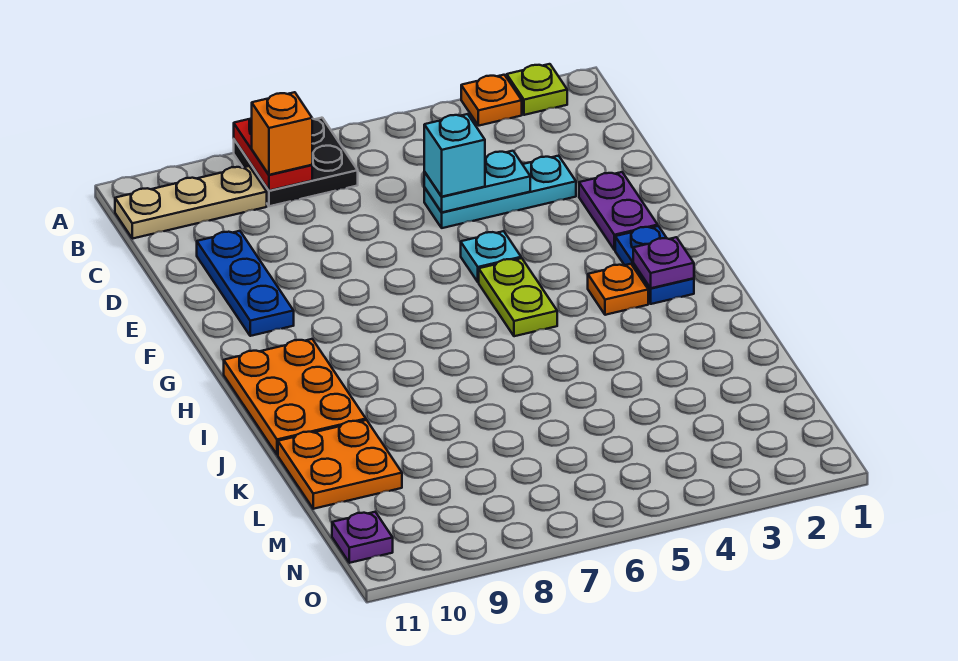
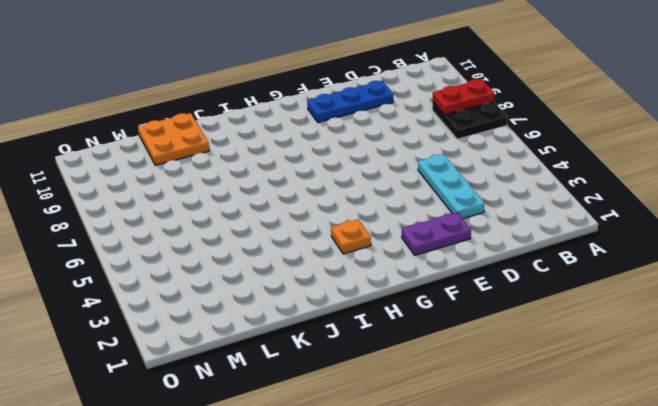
none -> lime plate A2 level 1
none -> orange plate A3 level 1
none -> tan plate B9:B11 level 1

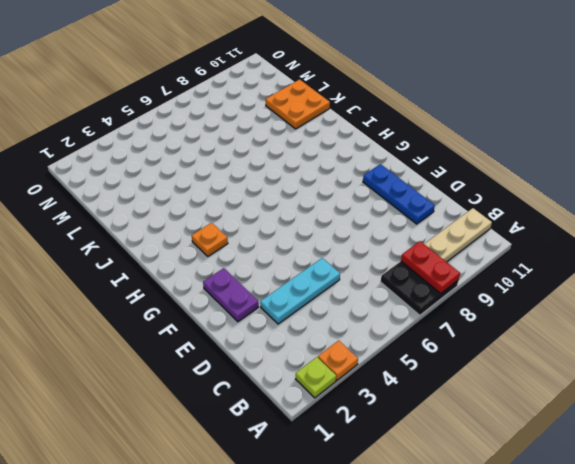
none -> cyan plate F5 level 1
none -> blue plate G2:H2 level 1
none -> lime plate G5:H5 level 1

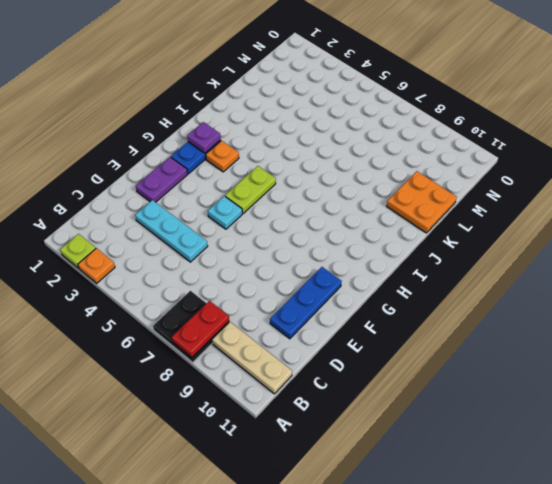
none -> orange plate H10:J11 level 1
none -> purple plate N11 level 1
none -> cyan plate D4:D5 level 2

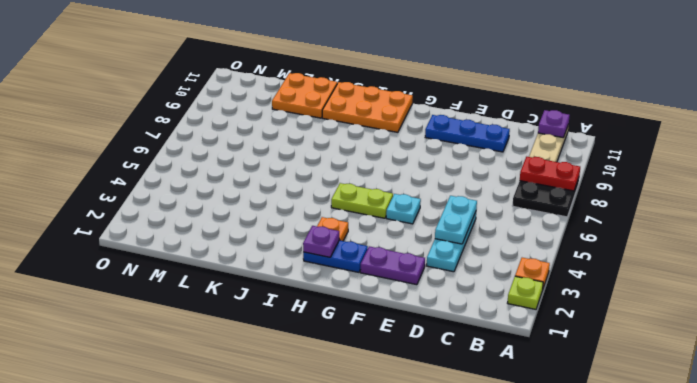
purple plate B11 level 2 -> purple plate N11 level 1
none -> orange brick B8 level 3
none -> cyan brick D5 level 3

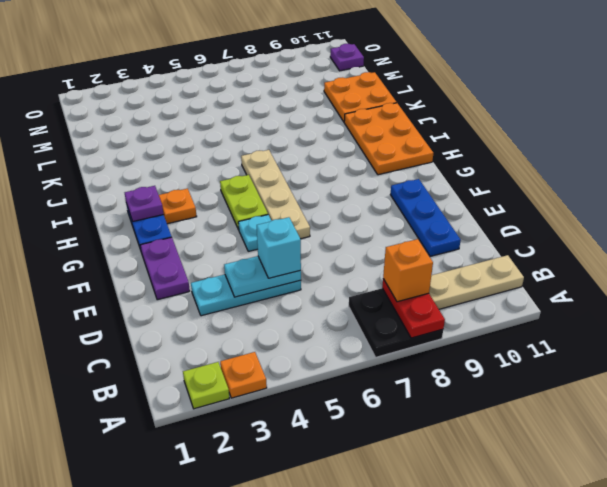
tan plate F6:I6 level 1 -> none

